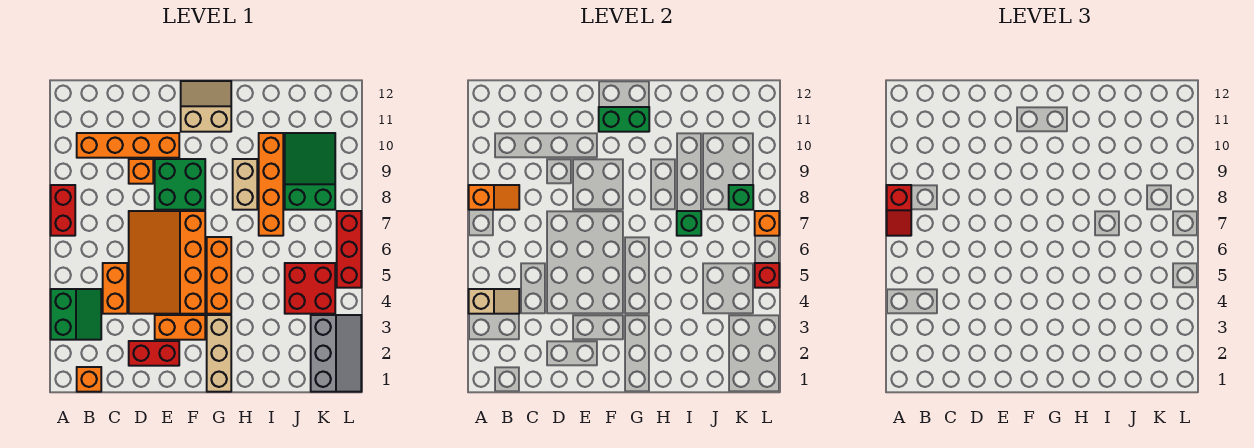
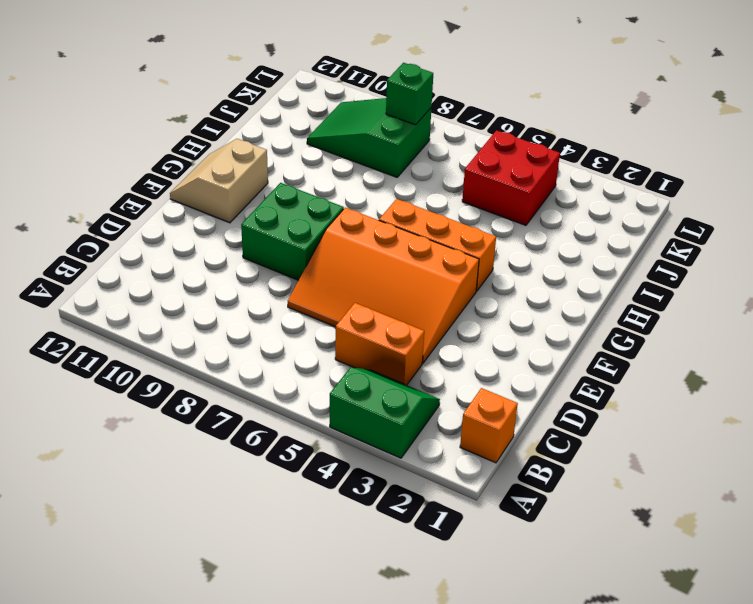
none -> red brick A7:A8 level 1
none -> orange brick B10:E10 level 1
none -> red brick D2:E2 level 1

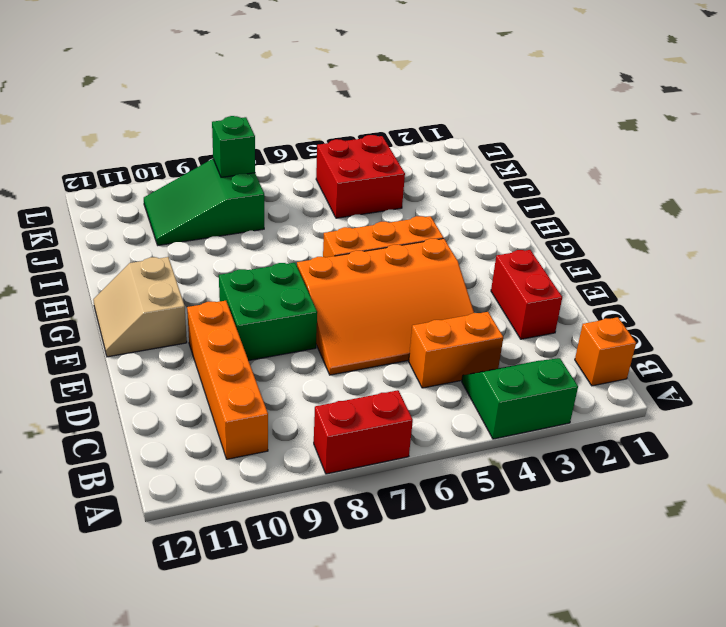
none -> orange brick D9 level 1
none -> orange brick E3:F3 level 1
none -> tan brick G1:G3 level 1

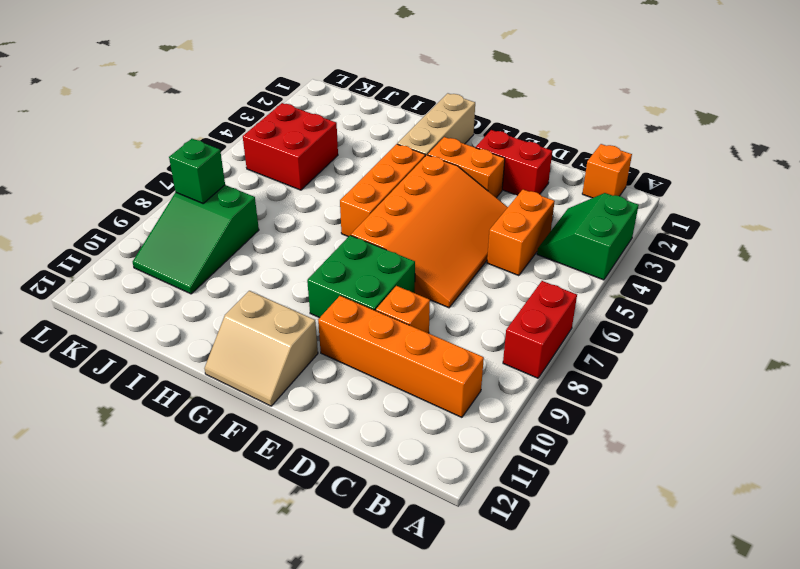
none -> tan brick H8:H9 level 1
none -> orange brick I7:I10 level 1
none -> grey slope K1:L3 level 1 top K

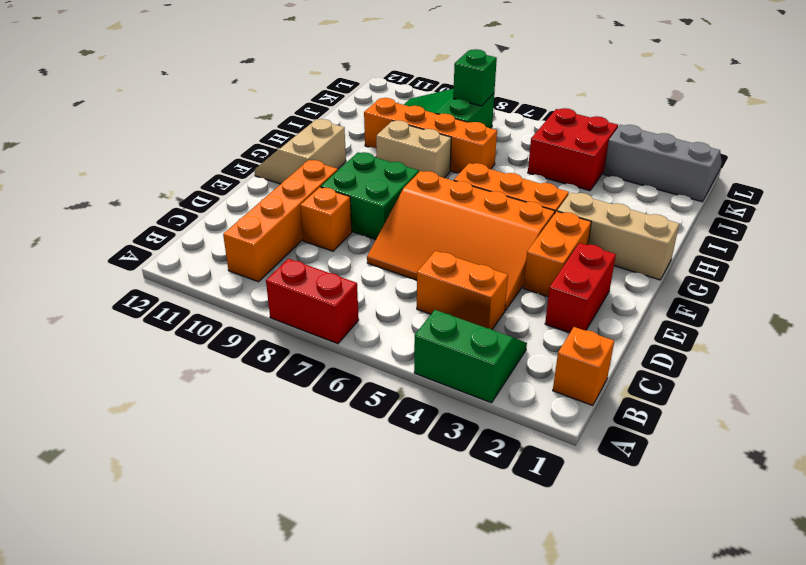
none -> red brick L5:L7 level 1
none -> tan slope A4:B4 level 2 top A
none -> orange slope A8:B8 level 2 top A

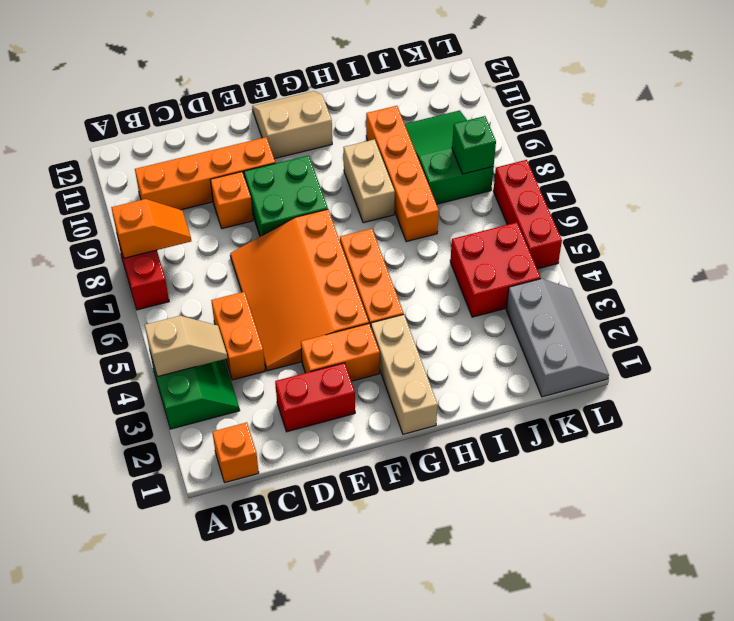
none -> green brick F11:G11 level 2
none -> green brick I7 level 2
none -> red brick L5 level 2

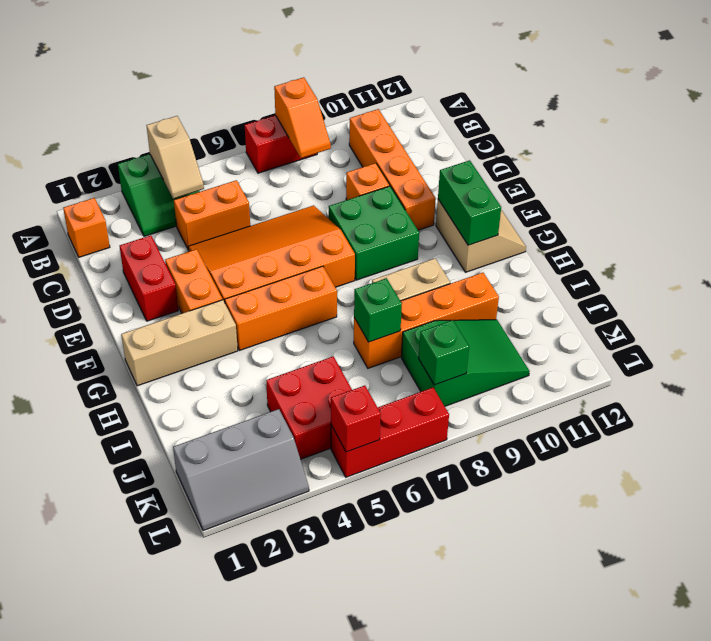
none -> orange brick L7 level 2
none -> red slope A7:A8 level 3 top 8

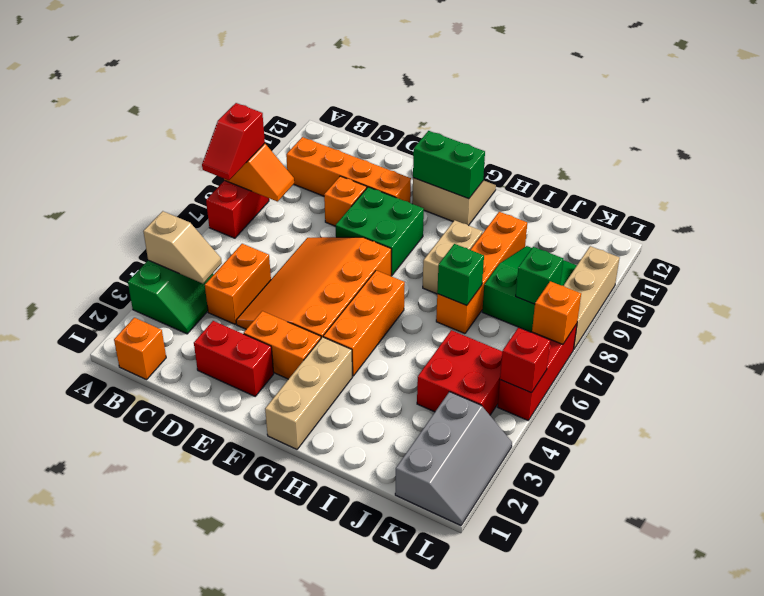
tan brick L8:L10 level 1 -> none

